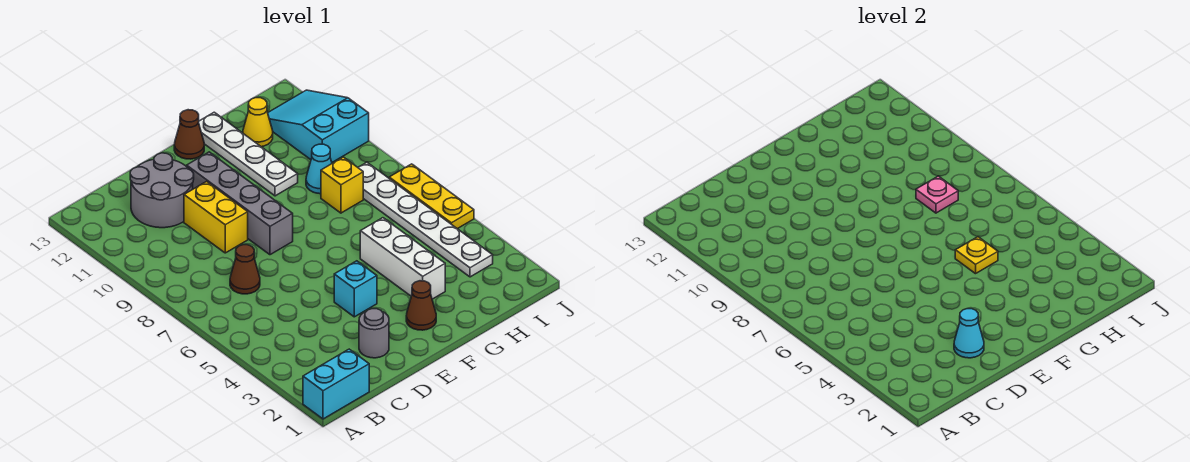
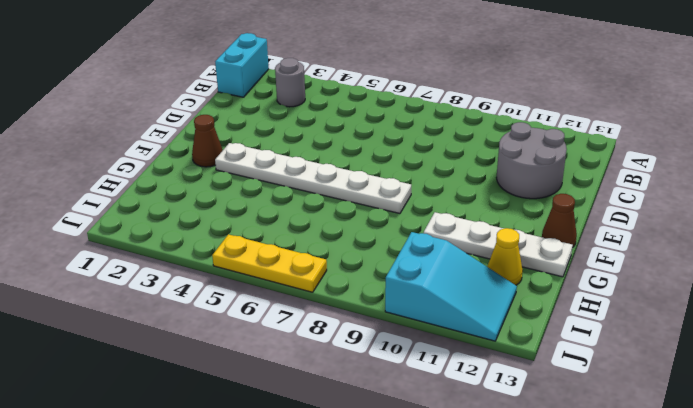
grey round brick B3 level 1 -> grey round brick D2 level 1
white plate F3:F8 level 1 -> white plate I3:I8 level 1
none -> brown cone C7 level 1
none -> yellow brick D9:D10 level 1
none -> cyan brick E4 level 1

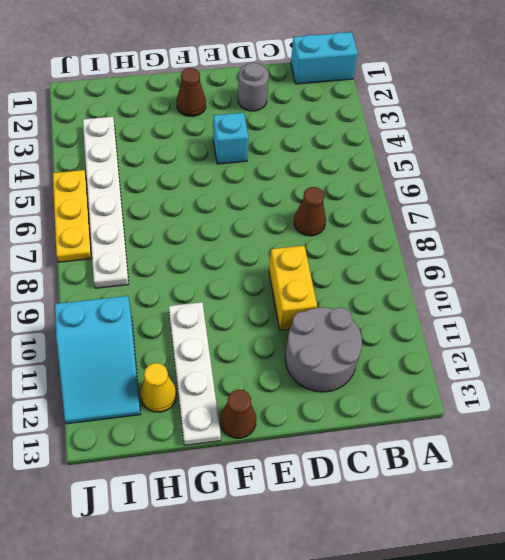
none -> grey brick E8:E11 level 1
none -> white brick G3:G5 level 1
none -> yellow brick H8 level 1

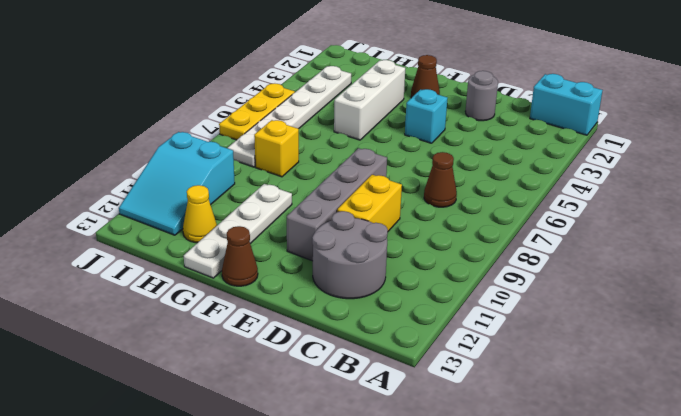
none -> cyan cone H9 level 1
none -> cyan cone D2 level 2
none -> yellow plate G5 level 2

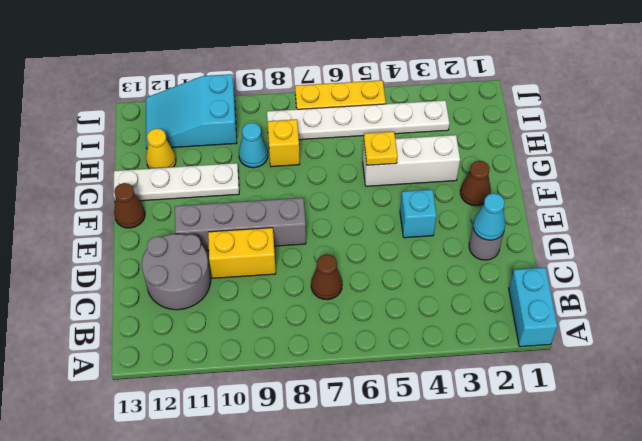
none -> pink plate H8 level 2

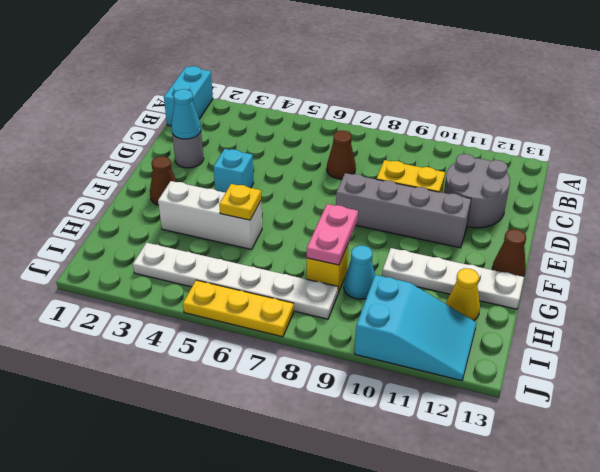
pink plate G8:H8 level 2 -> pink plate H8 level 2

